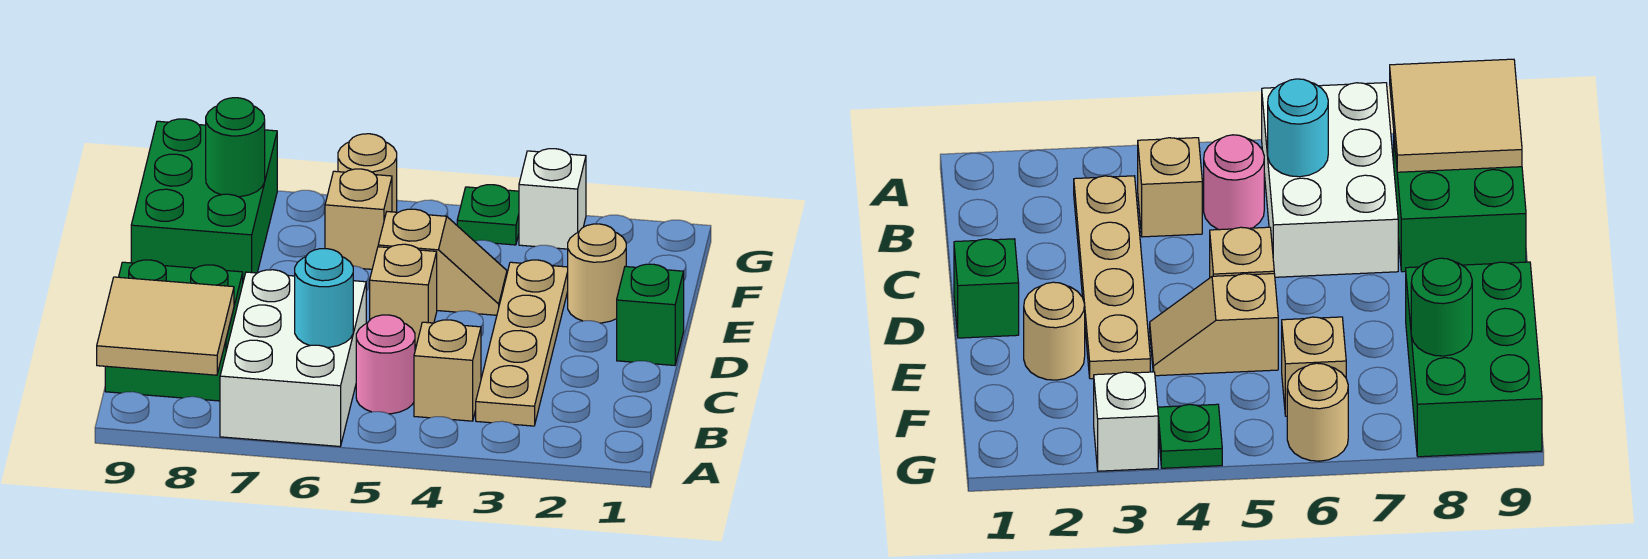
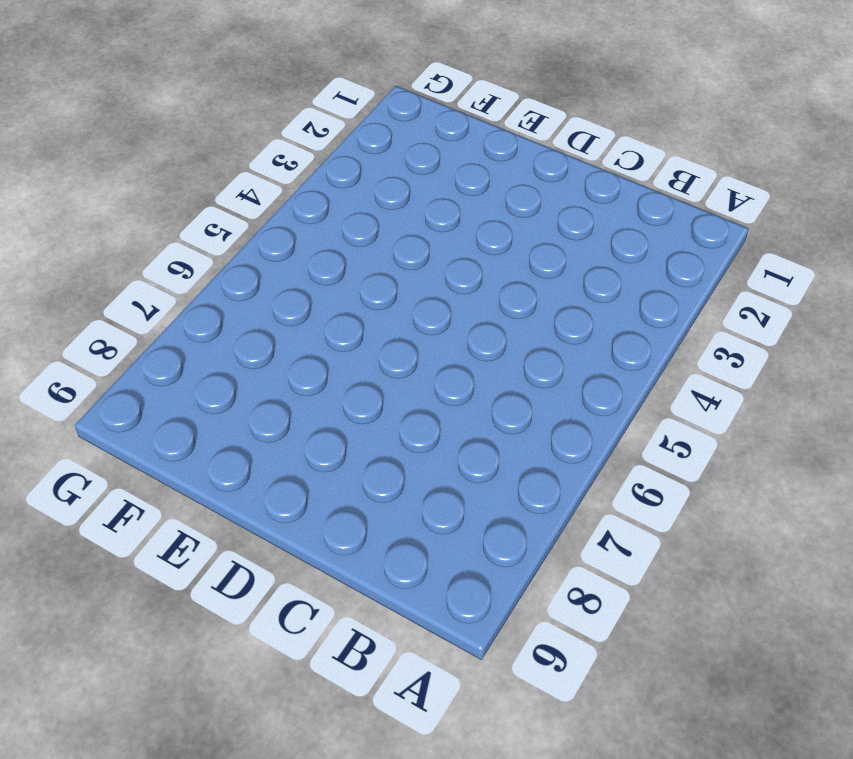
none -> white brick A6:C7 level 1
none -> tan plate B3:E3 level 1
none -> tan brick B4 level 1

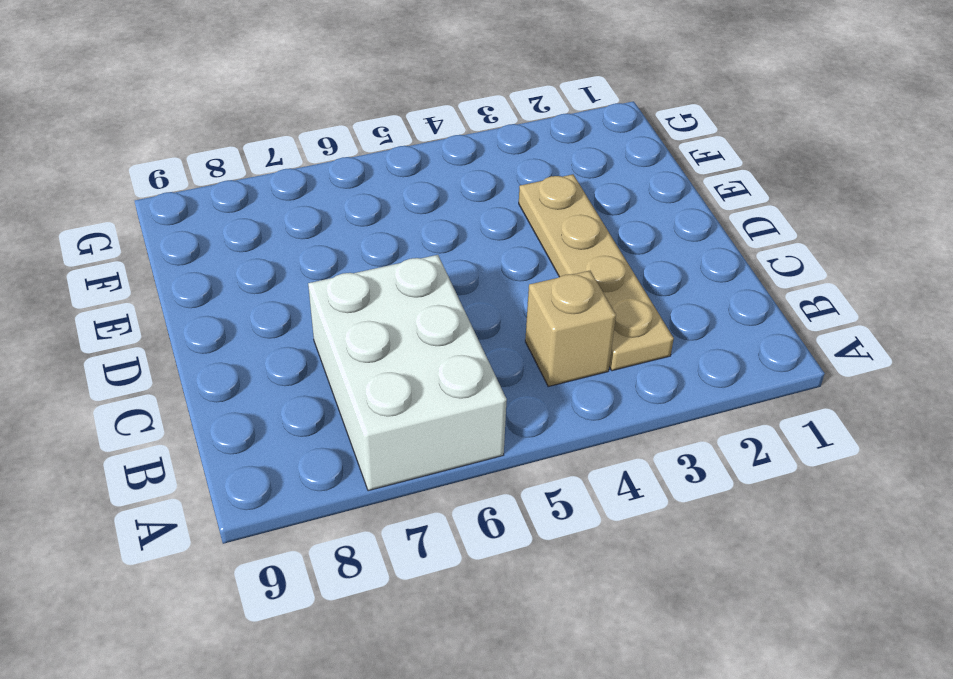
none -> pink round brick B5 level 1
none -> green brick B8:C9 level 1
none -> green brick D1 level 1

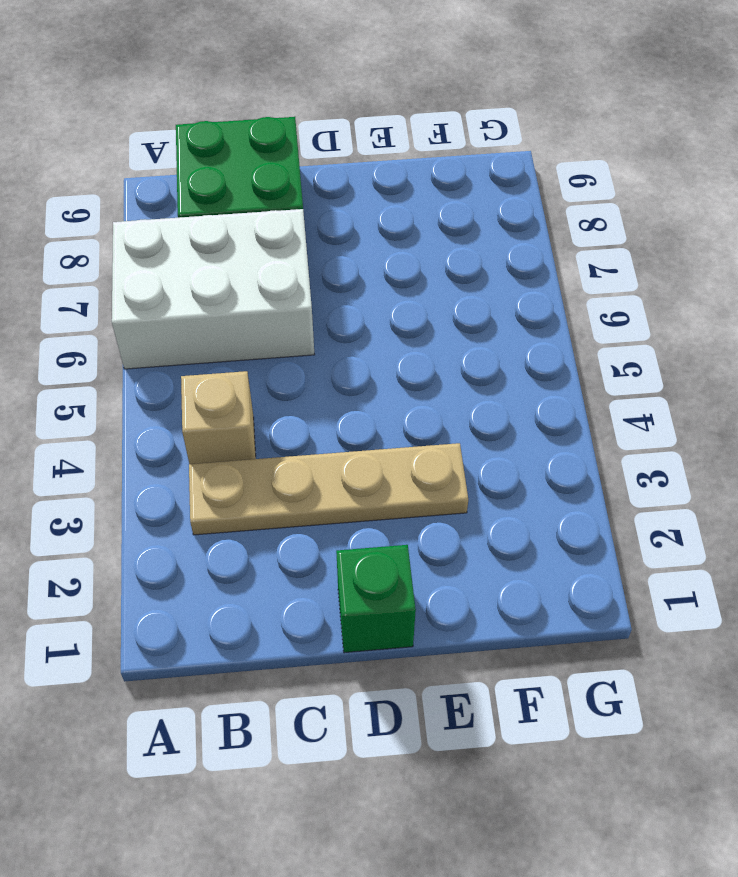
none -> pink round brick B5 level 1
none -> tan brick D5 level 1
none -> tan round brick E2 level 1

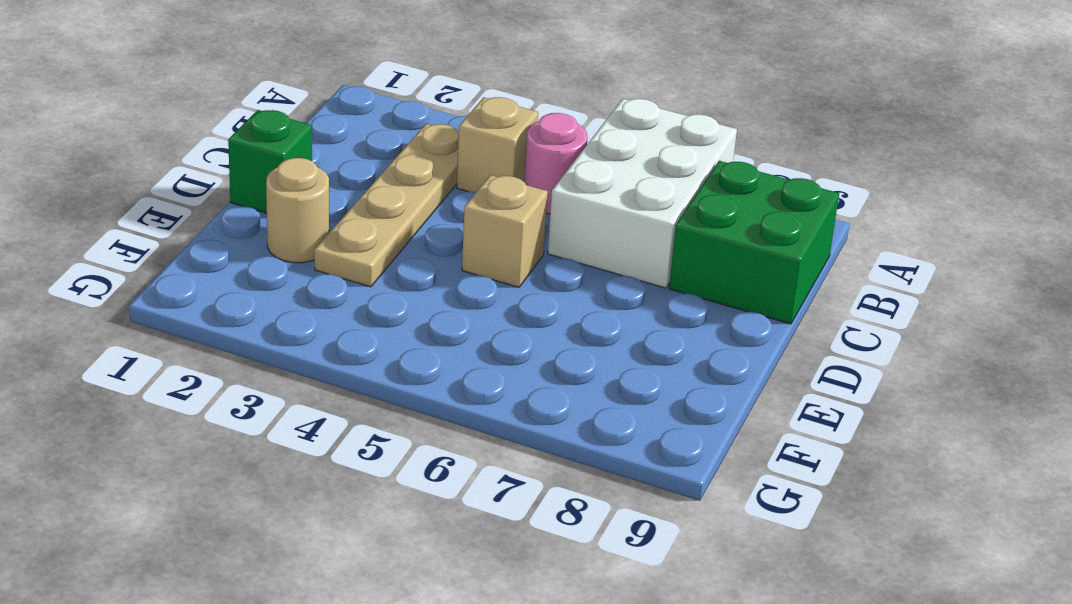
none -> tan slope E4:E5 level 1 top 5
none -> green brick E8:G9 level 1
none -> tan brick F6 level 1

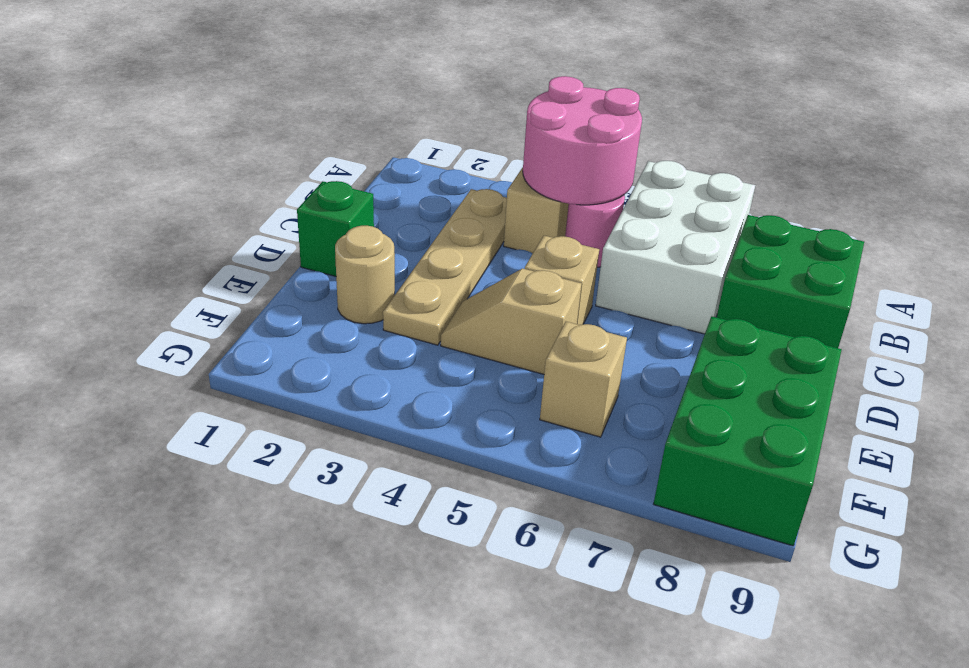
pink round brick A4:B5 level 2 -> none
none -> white brick G3 level 1
none -> green plate G4 level 1
none -> tan round brick G6 level 1

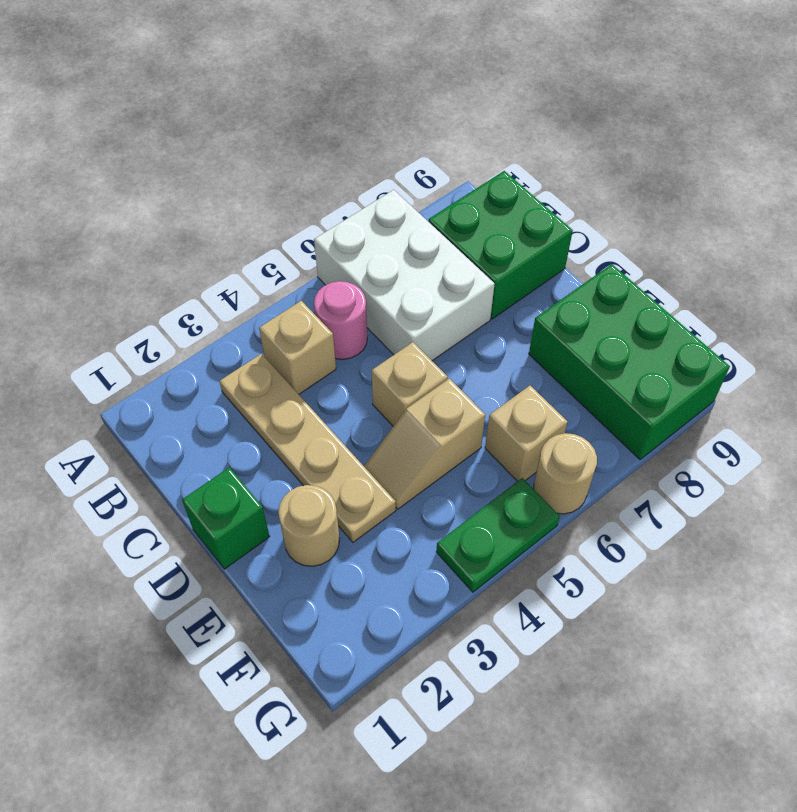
green plate G4:G5 level 1 -> green plate G4 level 1
none -> white brick G3 level 1
none -> tan tile A8:B9 level 2
none -> cyan round brick B6 level 2

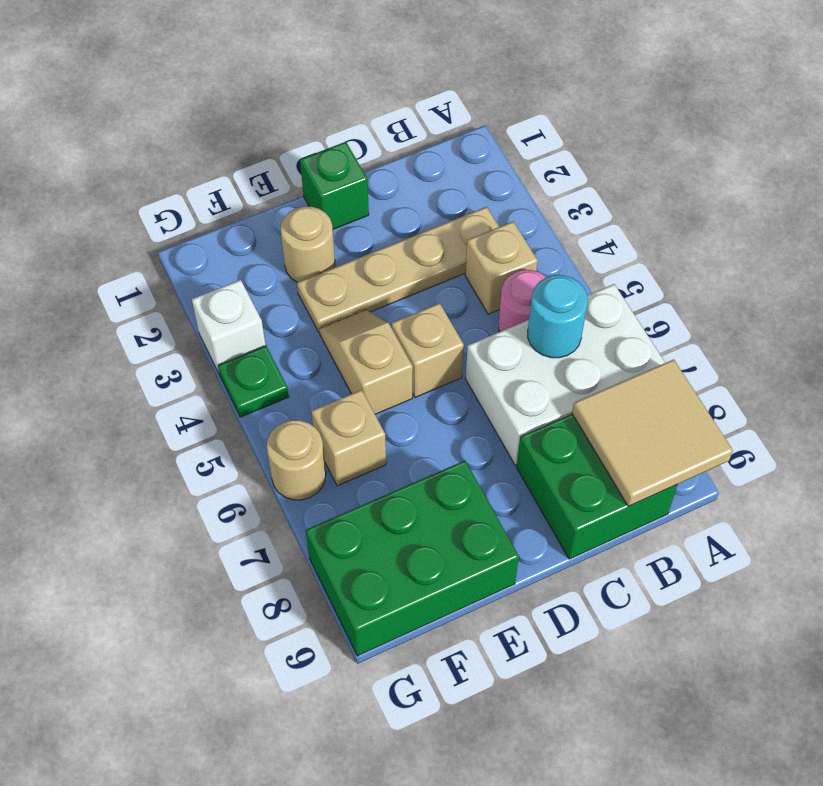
none -> green round brick F8 level 2

